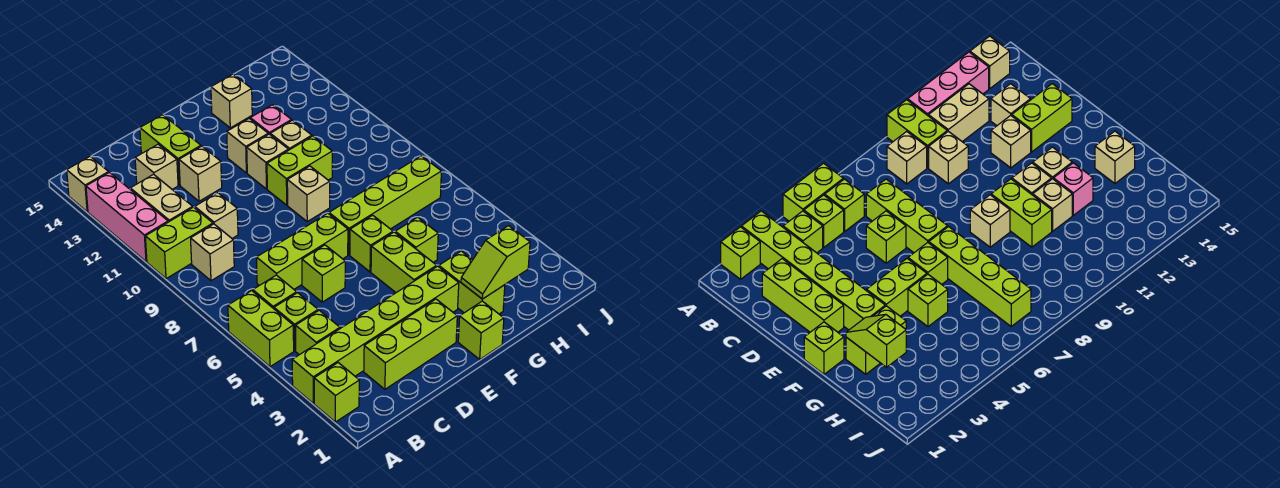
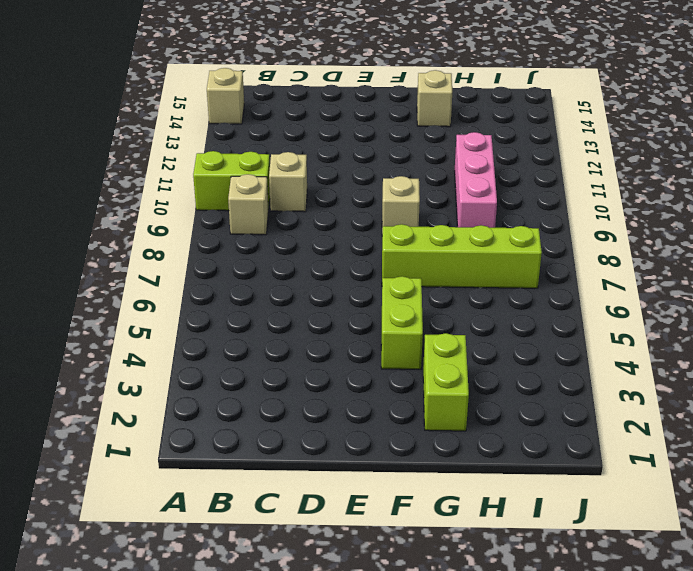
pink brick H9:H11 level 1 -> pink brick A11:A13 level 1
none -> lime brick A2 level 1
none -> lime brick A3:F3 level 1
none -> lime brick A5:A6 level 1
none -> lime brick B4 level 1

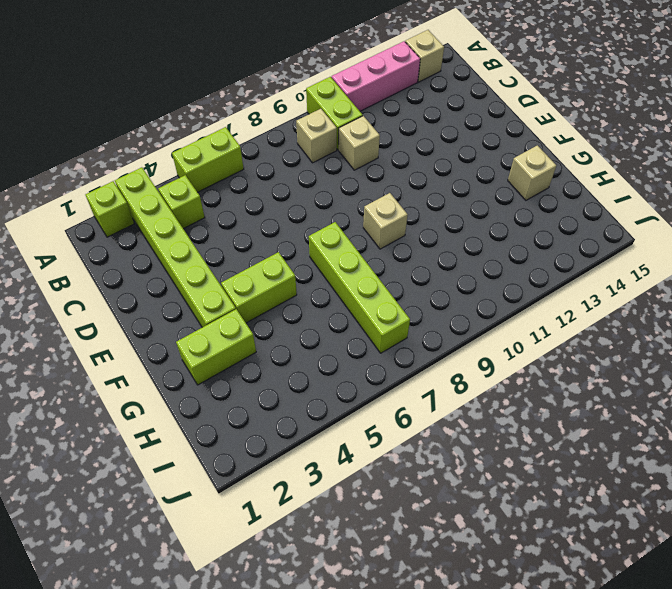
none -> lime brick B5 level 1
none -> lime brick B6 level 1
none -> tan brick B11:B12 level 1
none -> lime brick C2:E2 level 1

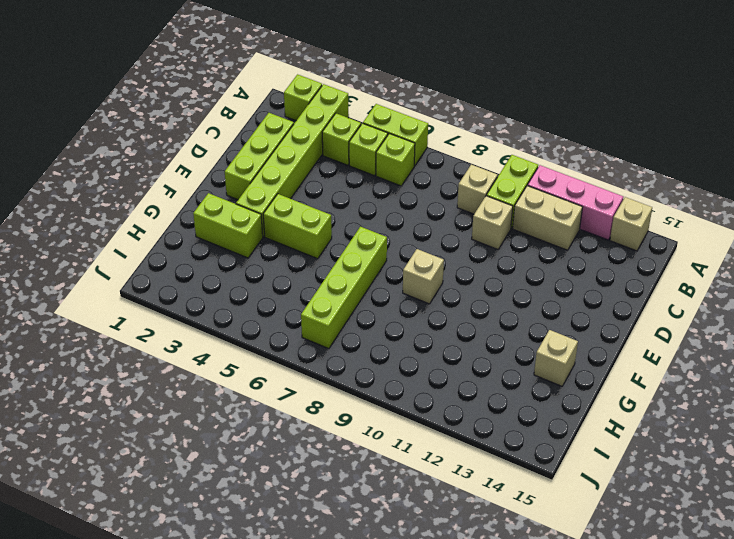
none -> lime brick C7:E7 level 1
none -> tan brick C13 level 1
none -> lime brick D6 level 1
none -> tan brick D12 level 1

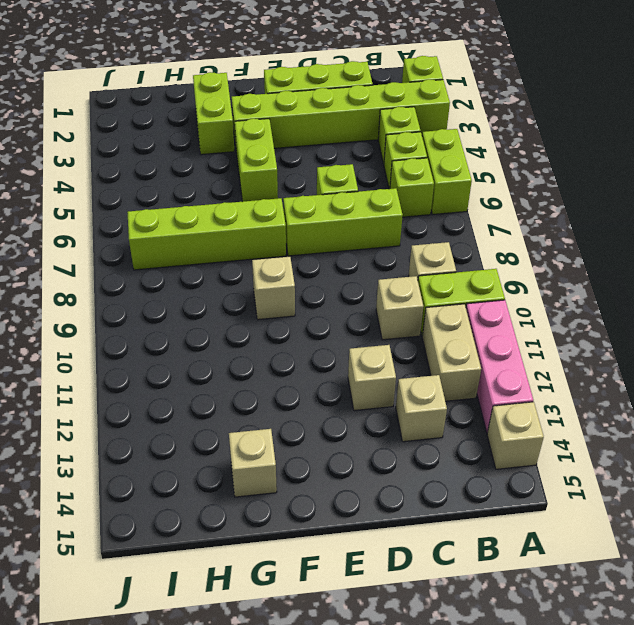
none -> lime brick D13:D14 level 1
none -> lime brick F1 level 1
none -> lime brick F6 level 1
none -> lime brick F10:G10 level 1

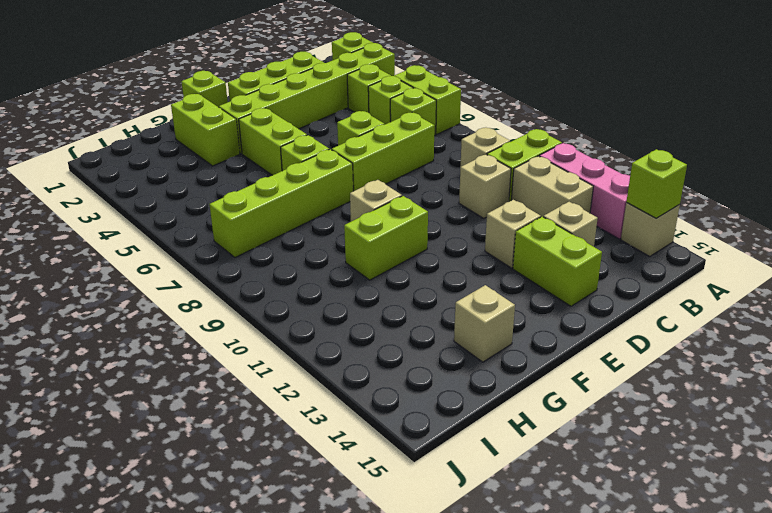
lime brick A14 level 2 -> lime brick G5 level 1
none -> tan brick F11 level 1
none -> tan brick F12 level 1
none -> tan brick G11 level 1
none -> pink brick G12 level 1

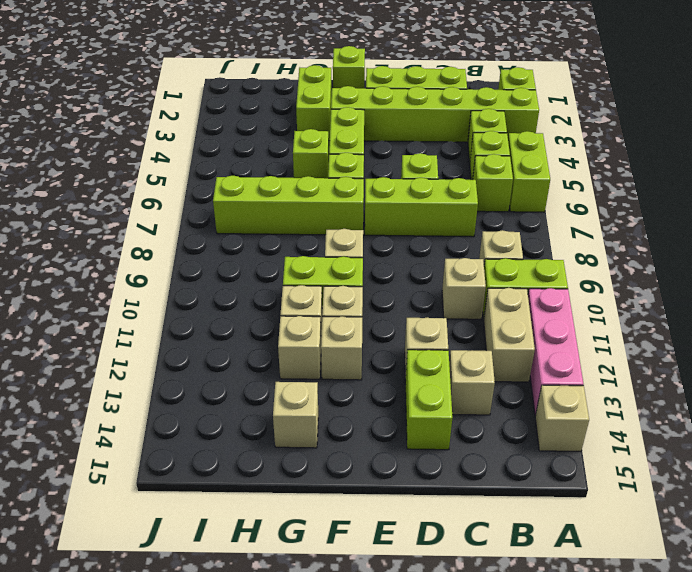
tan brick G12 level 1 -> pink brick G12 level 1
none -> lime slope G2:H2 level 2 top H

